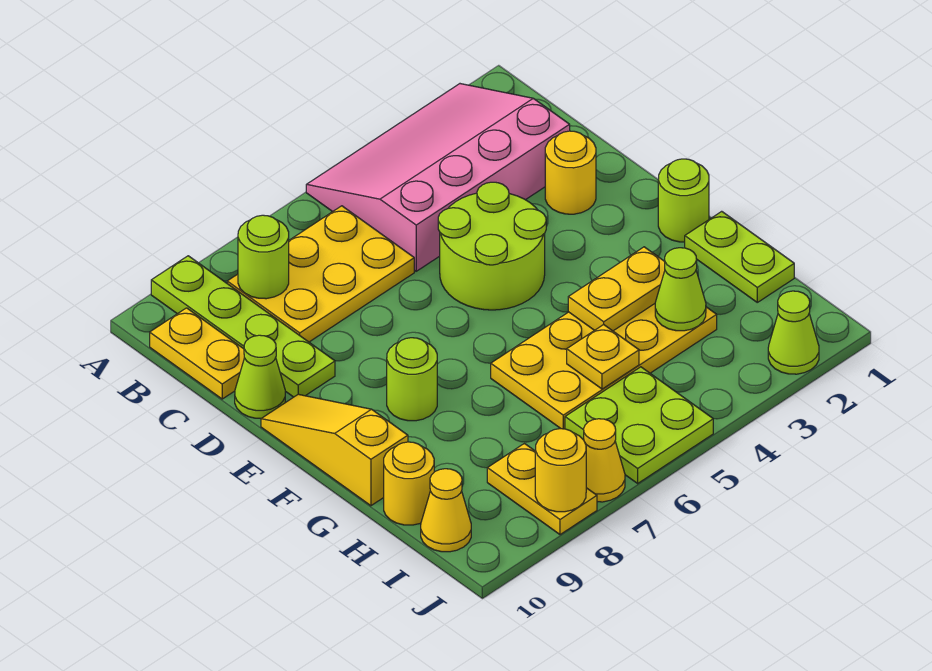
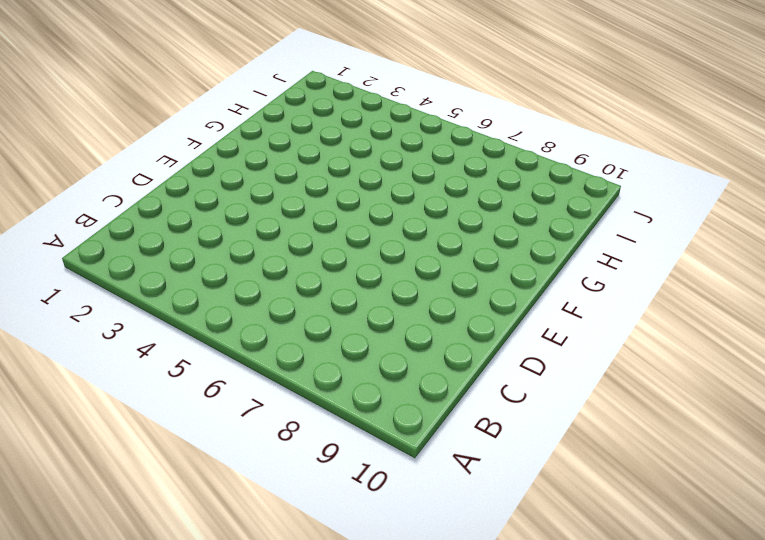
none -> pink slope A2:C5 level 1 top C
none -> lime plate A9:D9 level 1
none -> yellow plate B6:C8 level 1

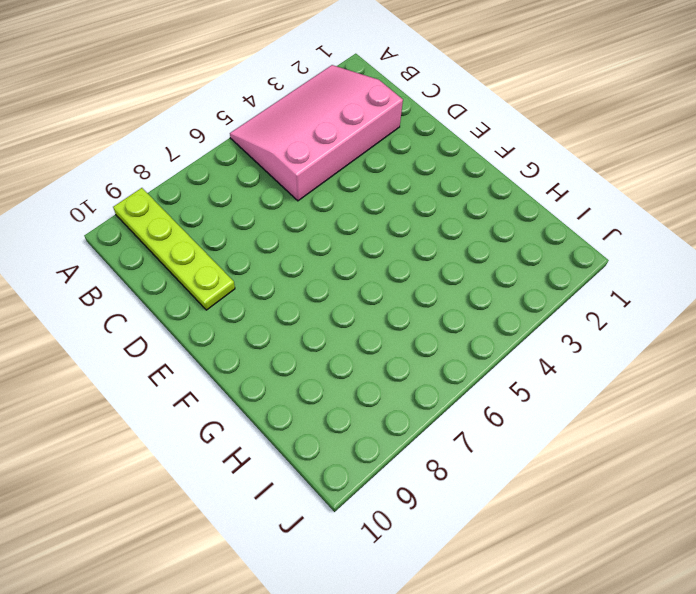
none -> yellow plate B6:C8 level 1
none -> yellow plate B10:C10 level 1
none -> yellow round brick D2 level 1

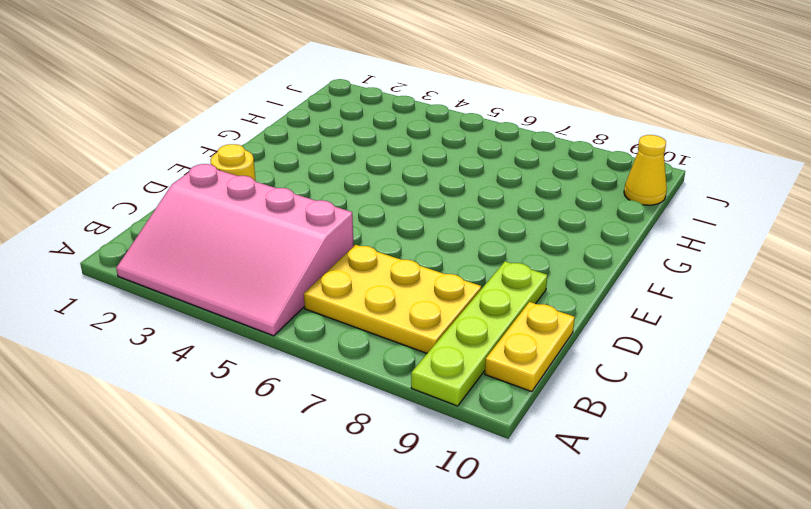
none -> lime round brick D4:E5 level 1
none -> lime cone D10 level 1
none -> yellow slope E10:G10 level 1 top G

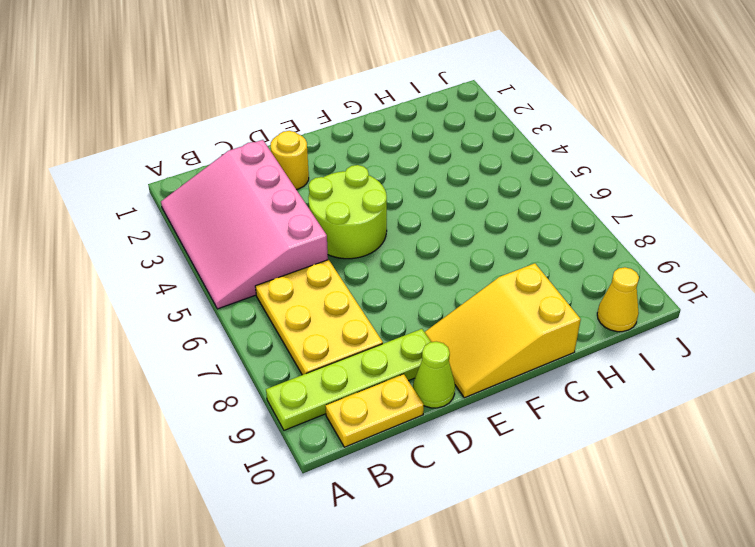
yellow slope E9:G10 level 1 top G -> yellow slope E10:G10 level 1 top G
none -> lime round brick F1 level 1
none -> lime round brick F8 level 1
none -> lime plate G1:H1 level 1

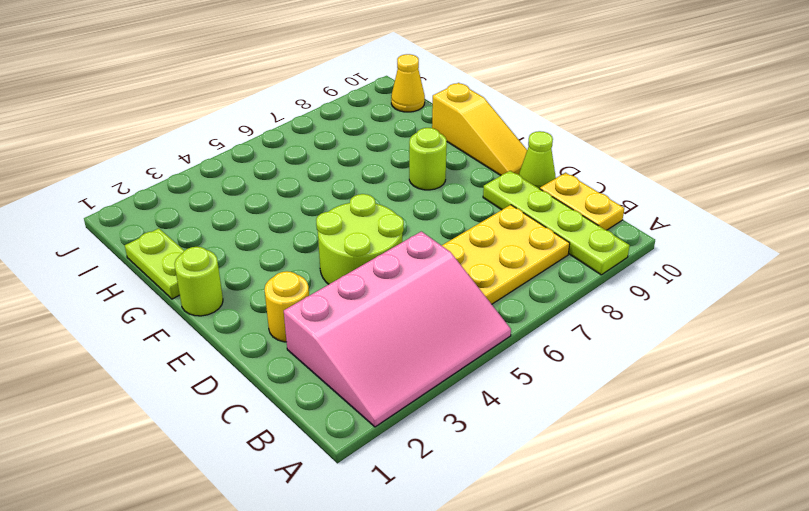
none -> yellow plate G3:H6 level 1
none -> yellow round brick H10 level 1
none -> lime plate I5:J6 level 1

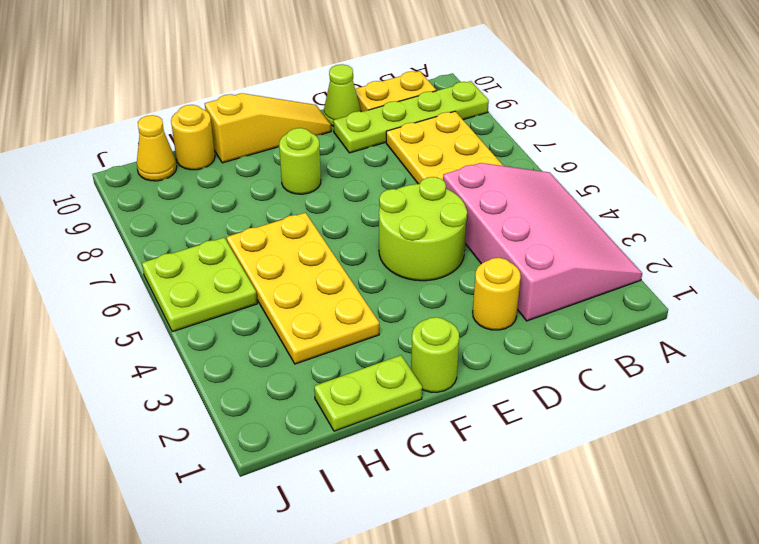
none -> yellow plate I8:J8 level 1
none -> lime cone J2 level 1
none -> yellow cone J7 level 1

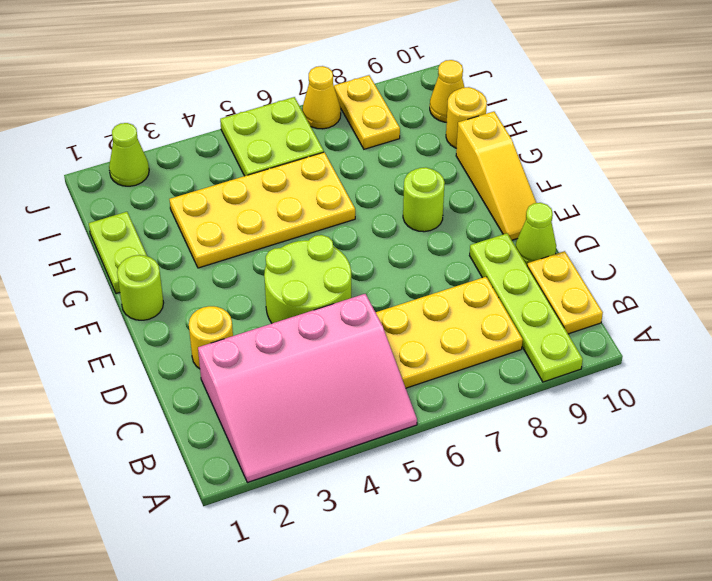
none -> lime round brick B8 level 2
none -> yellow plate G3:G4 level 2
none -> lime cone H3 level 2

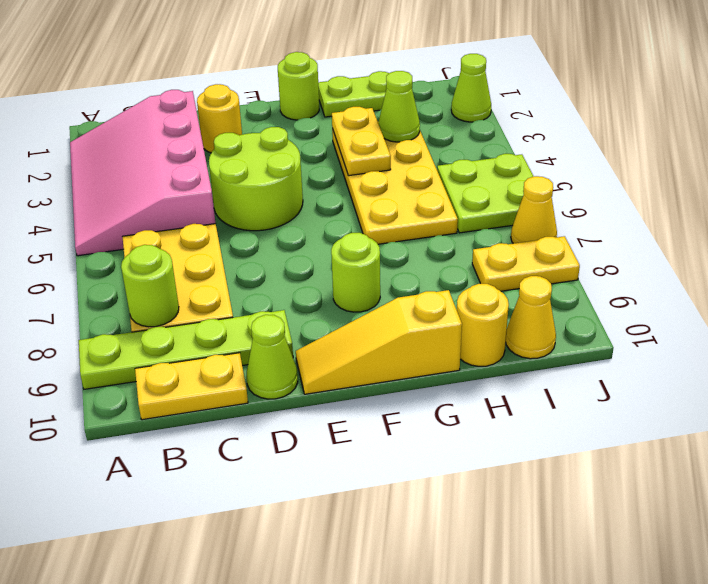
none -> yellow plate H5 level 2
none -> yellow round brick J8 level 2

